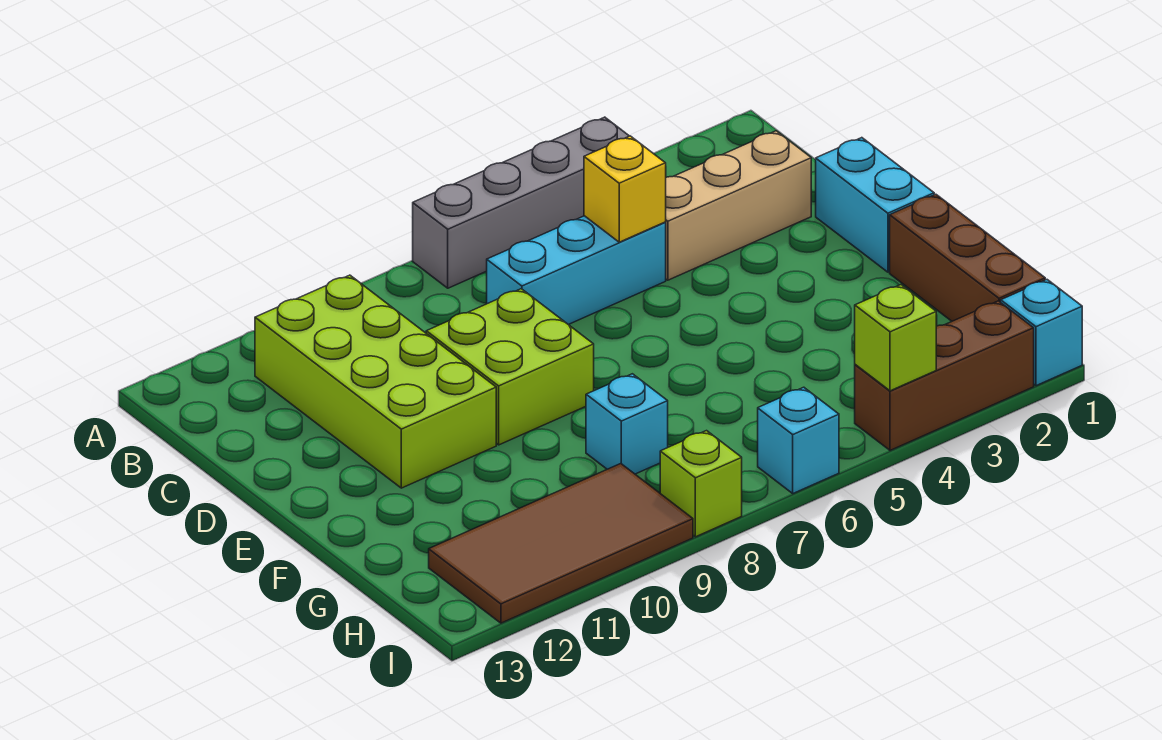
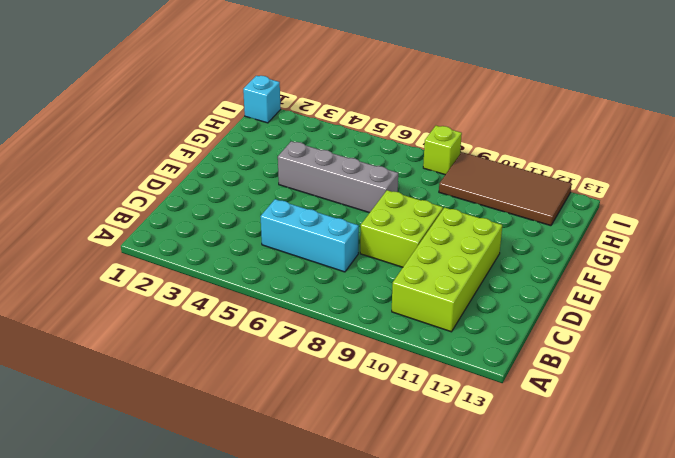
grey brick F4:F7 level 1 -> grey brick A4:A7 level 1
none -> tan brick C2:C4 level 1
none -> cyan brick D1:E1 level 1
none -> brown brick F1:H1 level 1

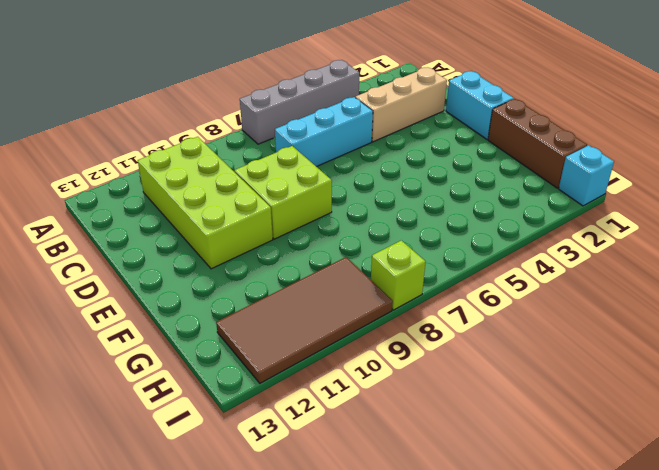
none -> cyan brick G8 level 1
none -> brown brick I2:I4 level 1
none -> cyan brick I6 level 1

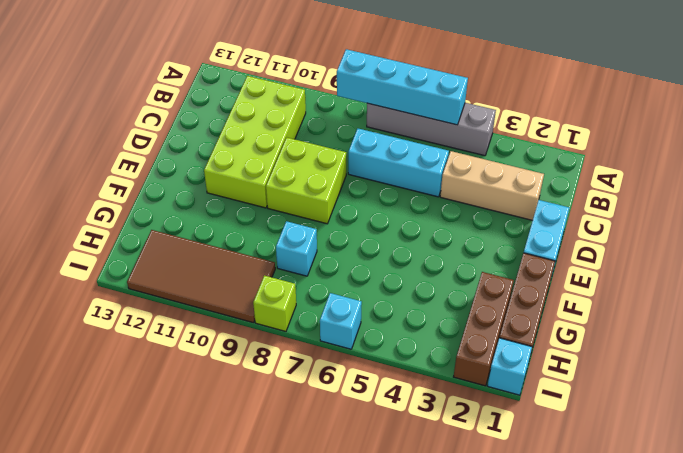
cyan brick A5:A8 level 2 -> none
brown brick G2:I2 level 1 -> brown brick I2:I4 level 1
none -> yellow brick C5 level 2
none -> lime brick I4 level 2

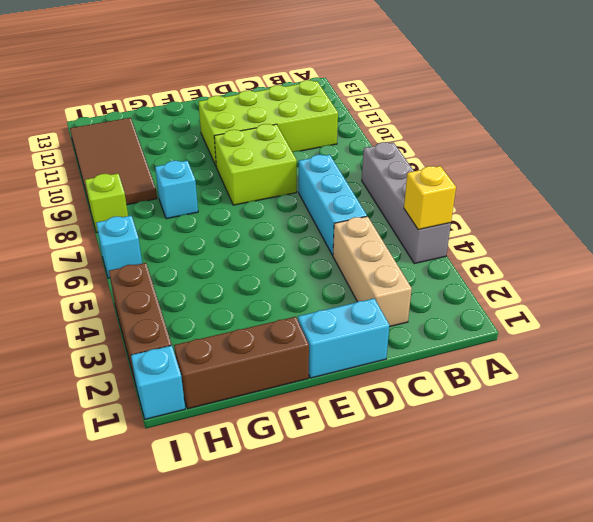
yellow brick A4 level 2 -> yellow brick C5 level 2
none -> lime brick I4 level 2

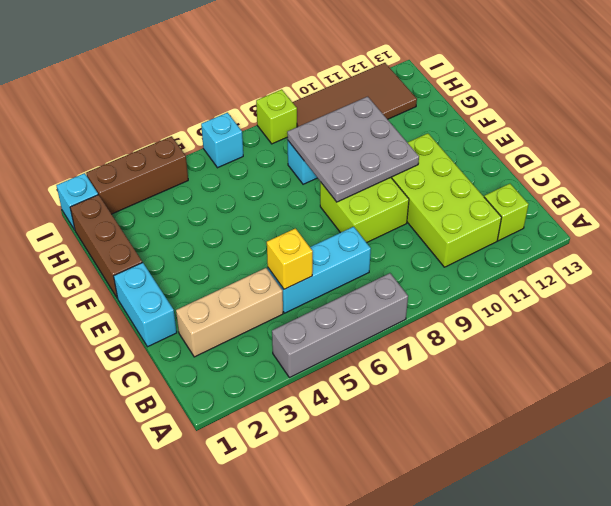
lime brick B12 level 1 -> lime brick I4 level 2
grey plate E8:G10 level 2 -> none

